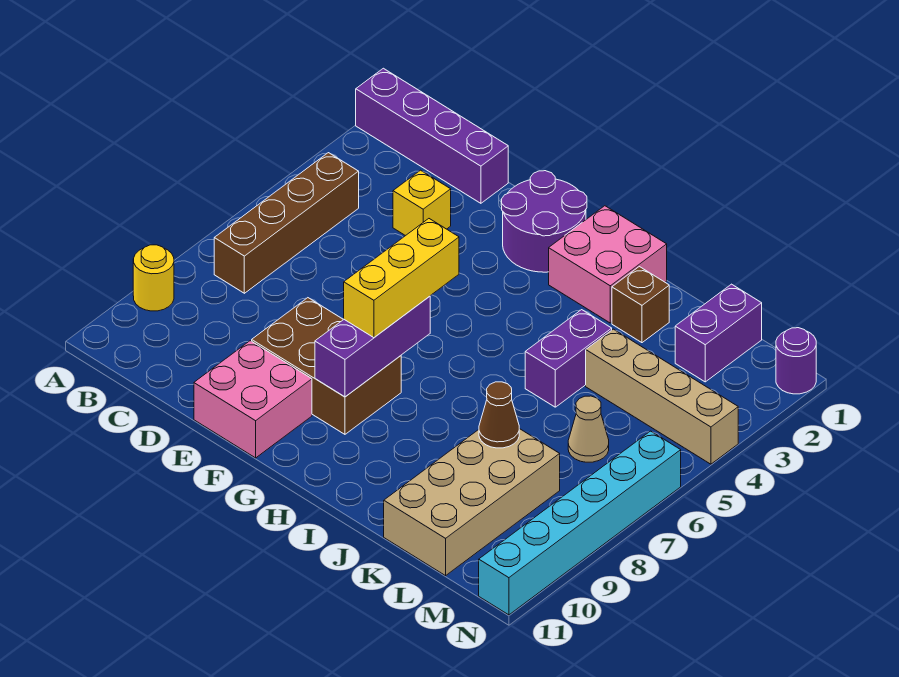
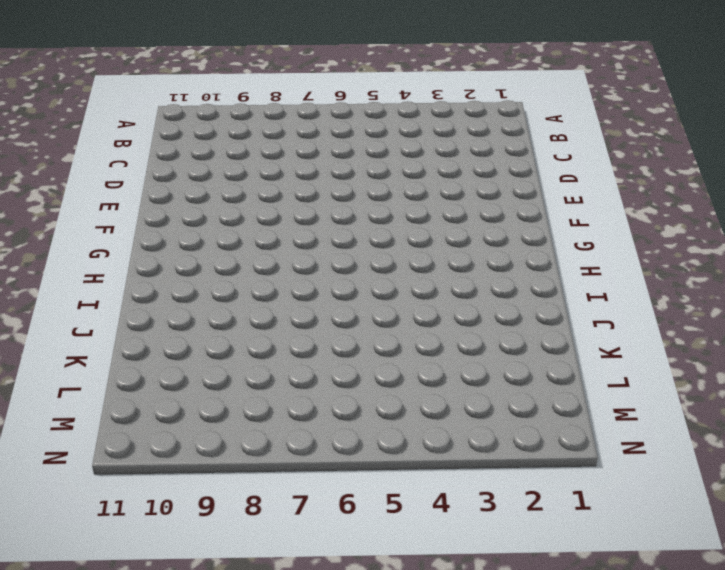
none -> purple brick A1:D1 level 1
none -> yellow round brick A9 level 1
none -> brown brick B4:B7 level 1

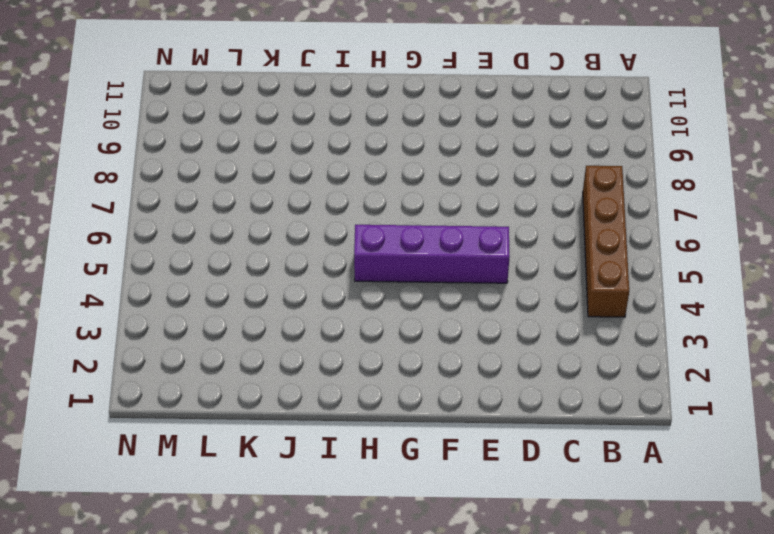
purple brick E5:H5 level 1 -> purple brick A1:D1 level 1
none -> yellow round brick A9 level 1
none -> yellow brick D3 level 1
none -> brown brick E8:G9 level 1

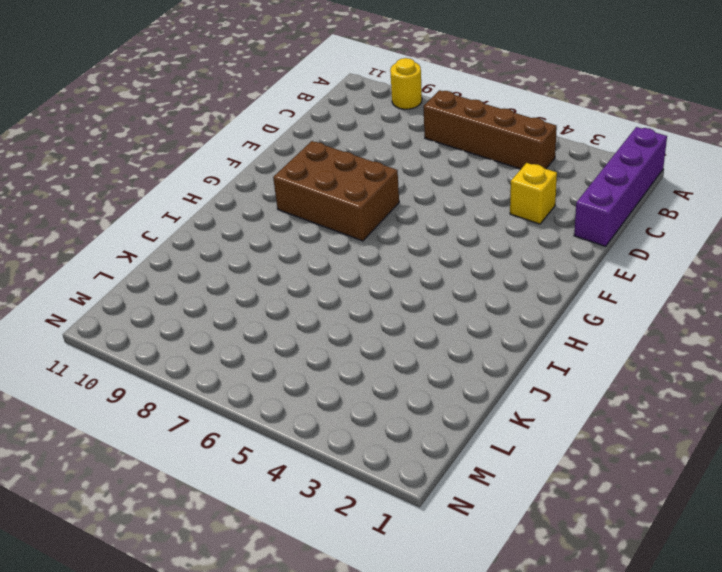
brown brick F7:G9 level 1 -> brown brick E8:G9 level 1
none -> pink brick E10:F11 level 1
none -> purple round brick F1:G2 level 1
none -> pink brick H1:I2 level 1

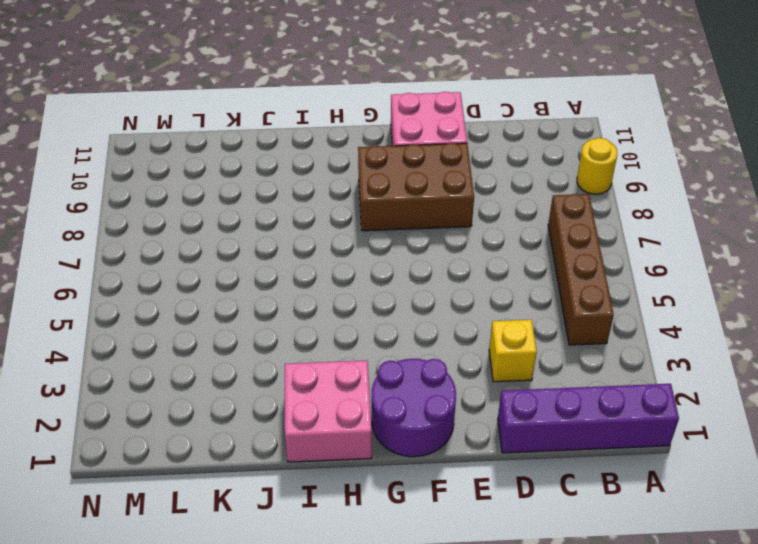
none -> brown brick J2 level 1
none -> purple brick J4:J5 level 1
none -> tan brick K4:N4 level 1

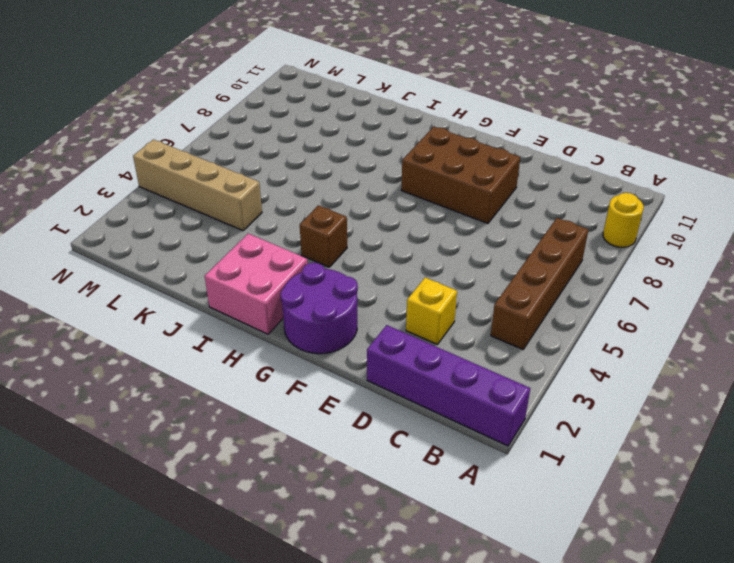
brown brick H4 level 1 -> brown brick J2 level 1
none -> pink brick E10:F11 level 1
none -> purple brick J4:J5 level 1
none -> tan brick K8:L11 level 1

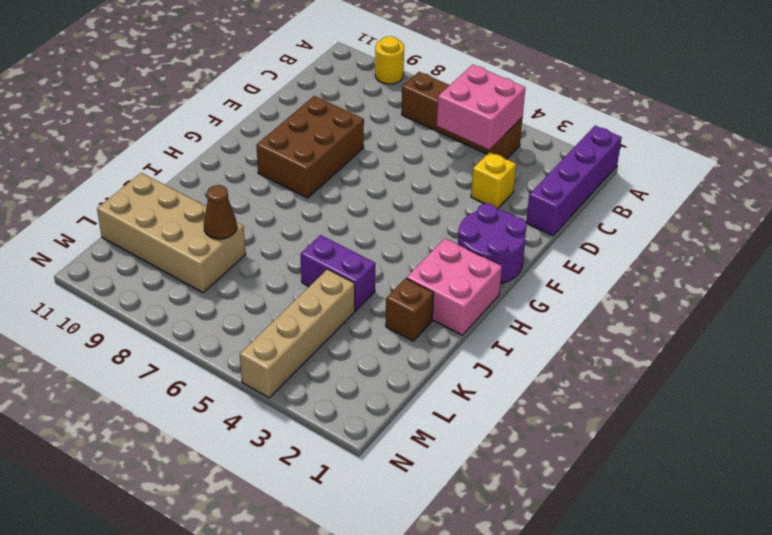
pink brick B4:C5 level 2 -> pink brick E10:F11 level 1
none -> purple brick L1:L2 level 1
none -> tan cone L6 level 1
none -> purple round brick N1 level 1

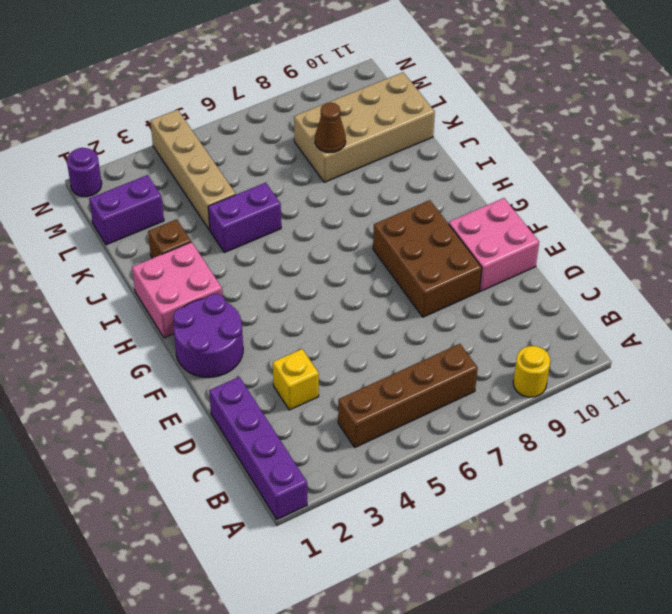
none -> tan cone L6 level 1
none -> cyan brick N6:N11 level 1
none -> purple brick G7:G9 level 2

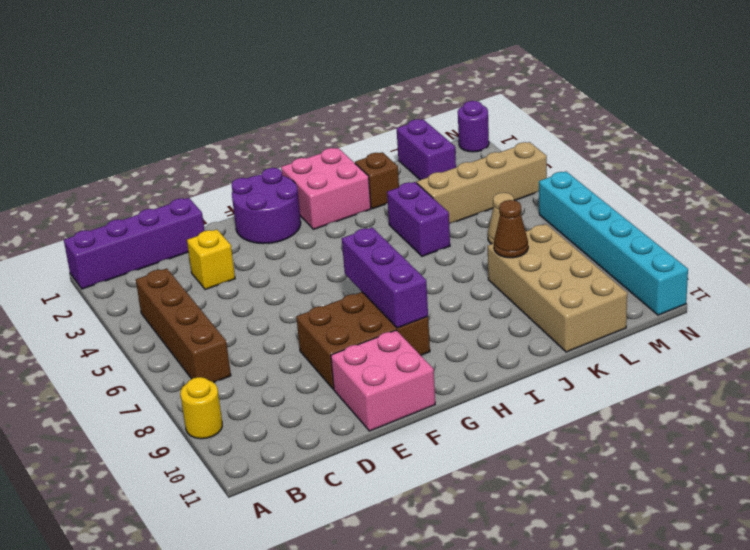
none -> yellow brick G6:G8 level 3

